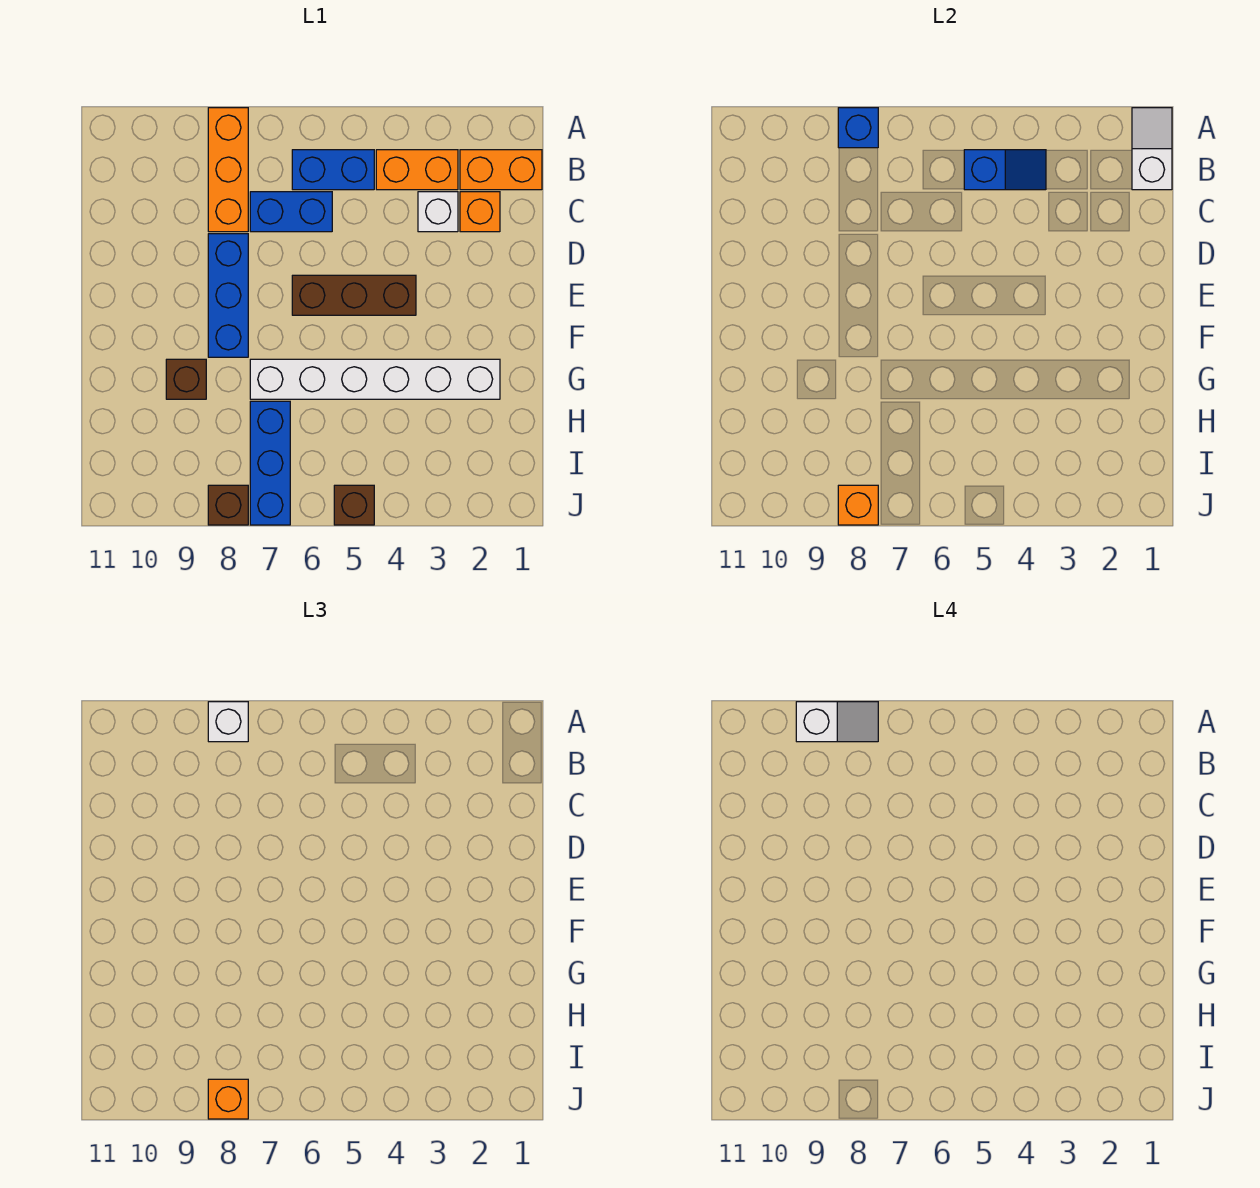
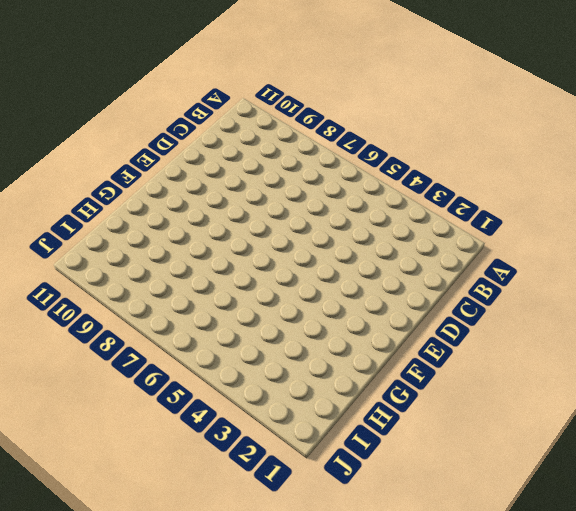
none -> orange brick A8:C8 level 1
none -> orange brick B1:B2 level 1
none -> orange brick B3:B4 level 1

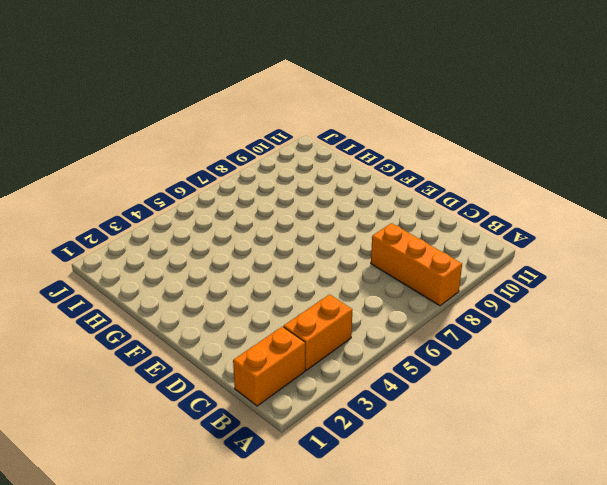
none -> blue brick B5:B6 level 1
none -> orange brick C2 level 1
none -> white brick C3 level 1

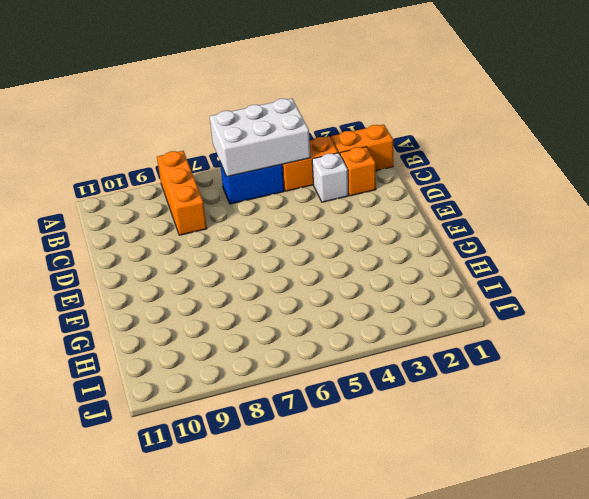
white brick A4:B6 level 2 -> blue slope B4:B5 level 2 top 5
none -> blue brick C6:C7 level 1
none -> blue brick D8:F8 level 1
none -> brown brick E4:E6 level 1

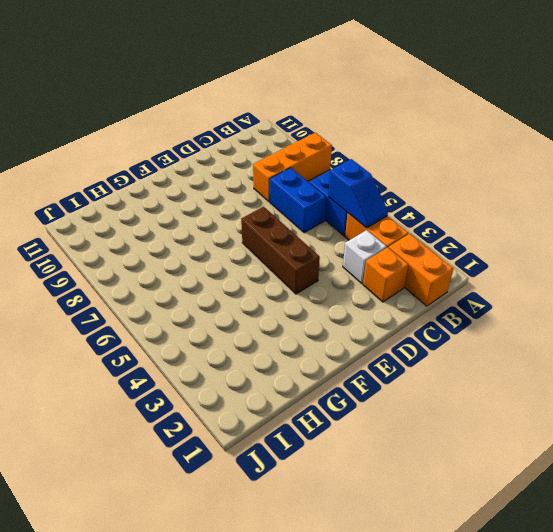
none -> blue brick D8:F8 level 1
none -> white brick G2:G7 level 1
none -> brown brick G9 level 1

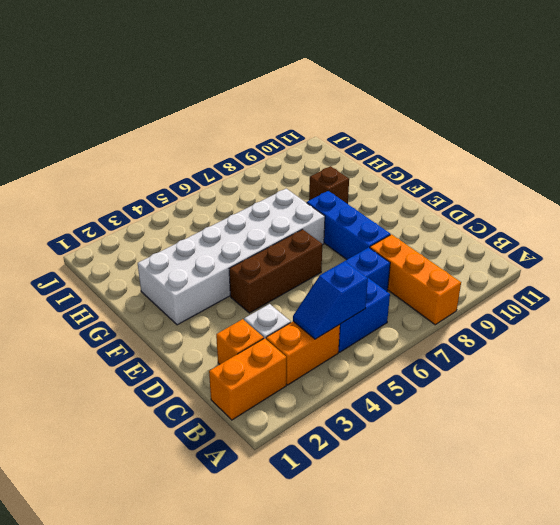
white brick F2:G7 level 1 -> white brick G2:G7 level 1
none -> blue brick H7:J7 level 1
none -> brown brick J5 level 1
none -> brown brick J8 level 1

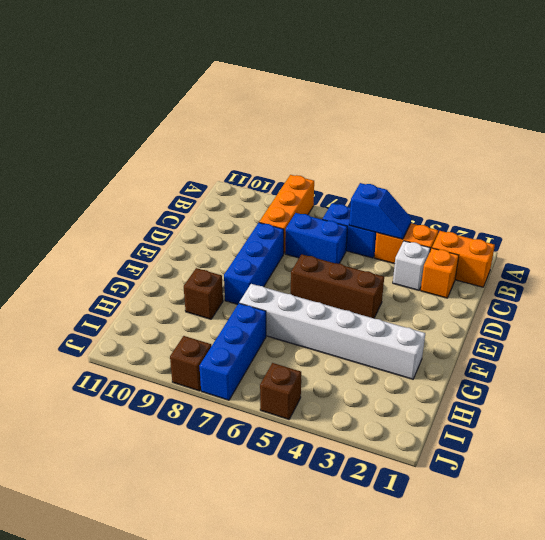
none -> white slope A1:B1 level 2 top B
none -> blue brick A8 level 2
none -> orange brick J8 level 2

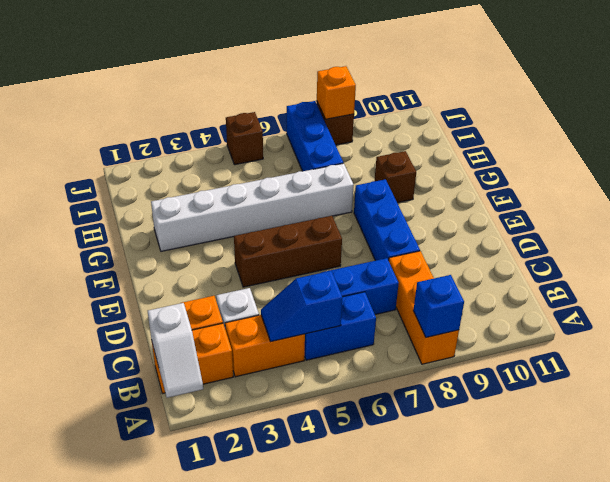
none -> white brick A8 level 3
none -> orange brick J8 level 3
none -> white slope A8:A9 level 4 top 9

